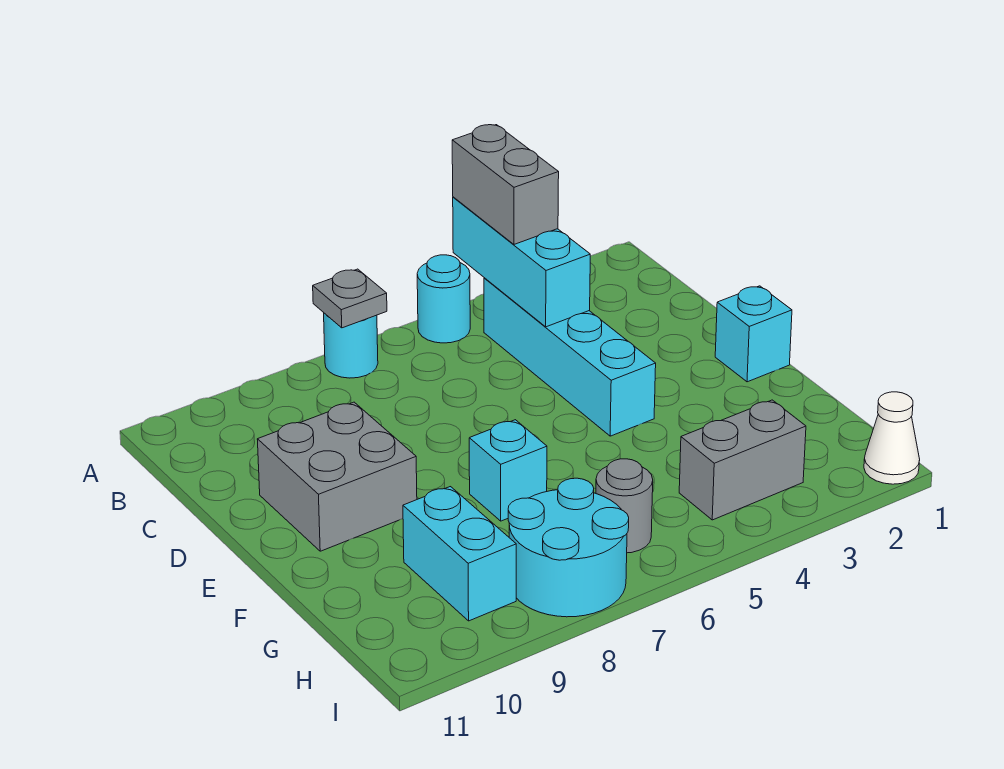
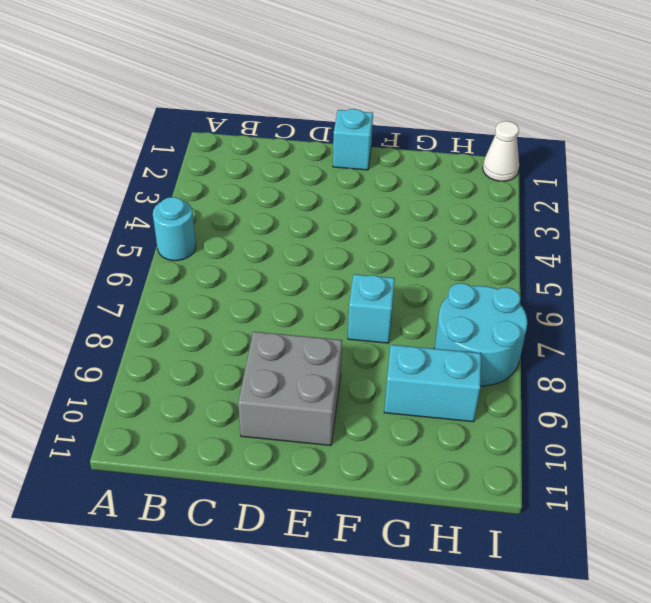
none -> cyan round brick A7 level 1
none -> cyan brick B4:E4 level 1
none -> grey brick H3:H4 level 1

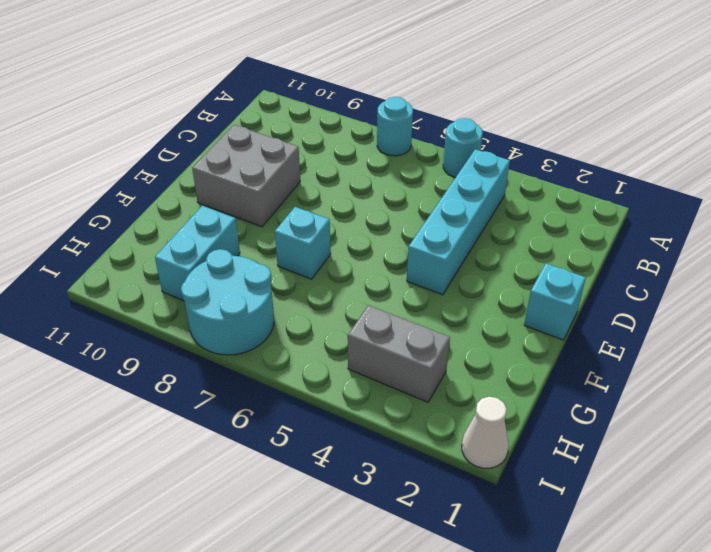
none -> grey round brick H6 level 1
none -> cyan brick A4:C4 level 2
none -> grey plate A7 level 2

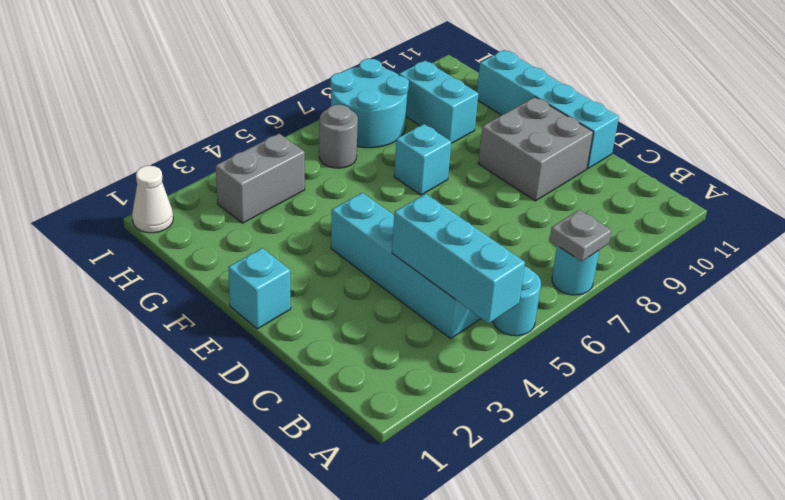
cyan brick D11:G11 level 1 -> none
none -> grey brick A4:B4 level 3

